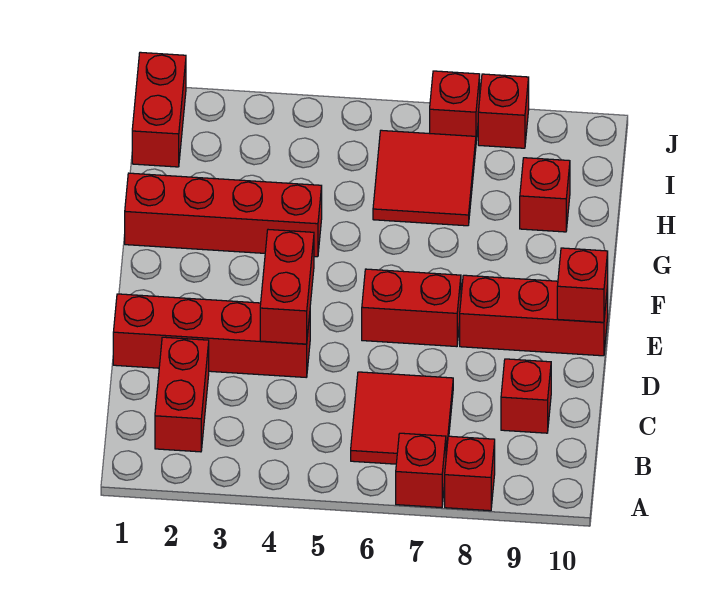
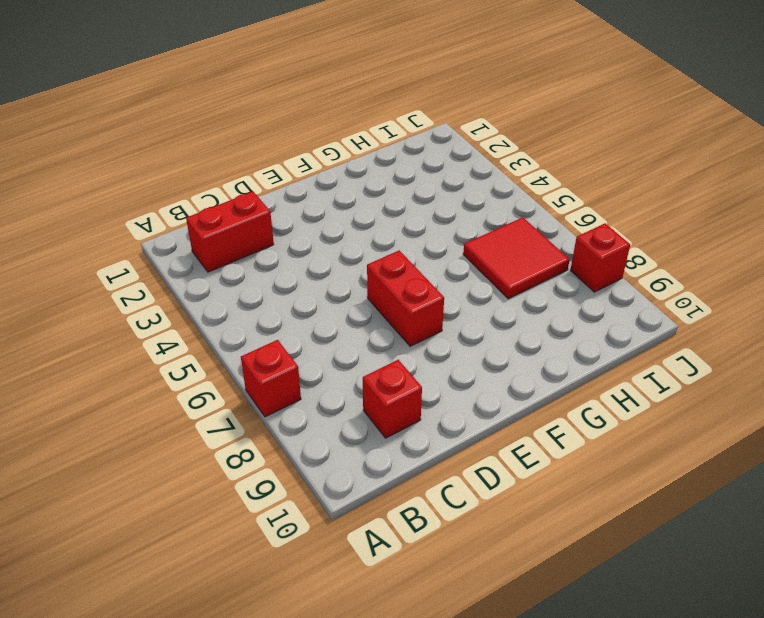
none -> red brick A8 level 1
none -> red tile B6:C7 level 1
none -> red brick D1:D4 level 1

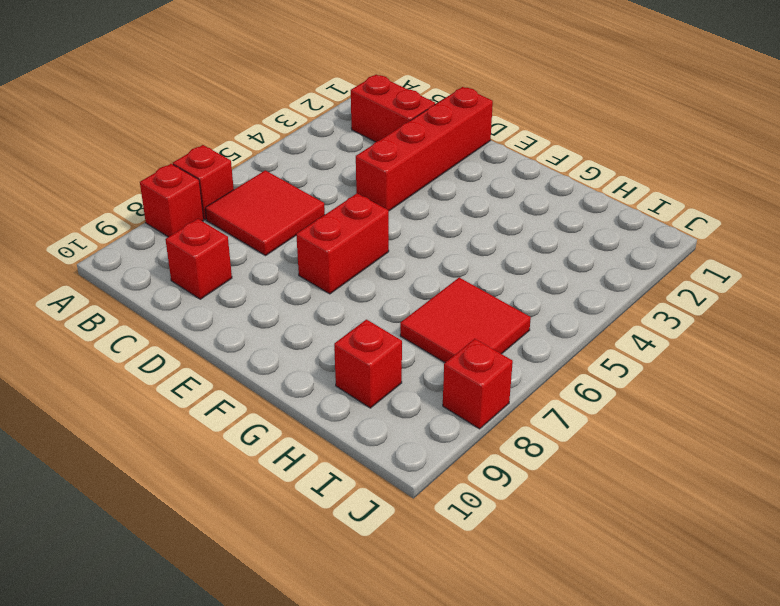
none -> red brick E8:E10 level 1
none -> red brick G1:G4 level 1
none -> red brick I1:J1 level 1

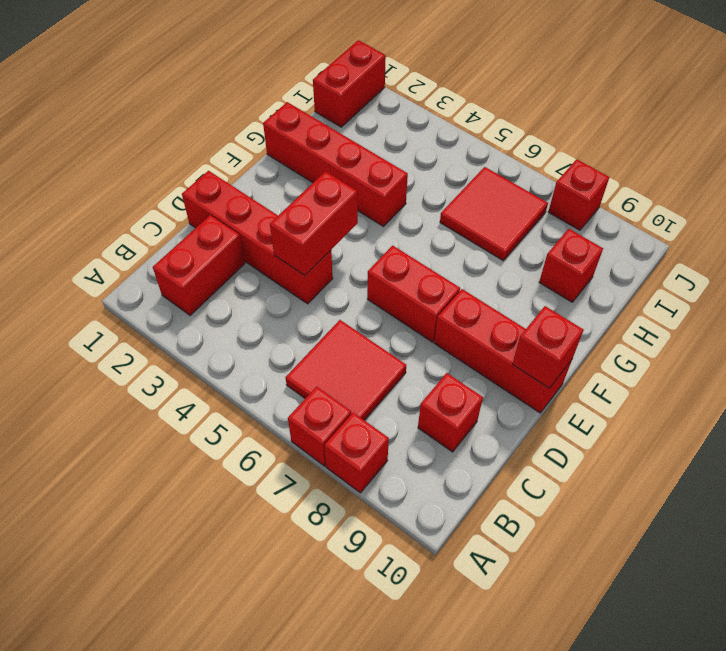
none -> red brick J7 level 1

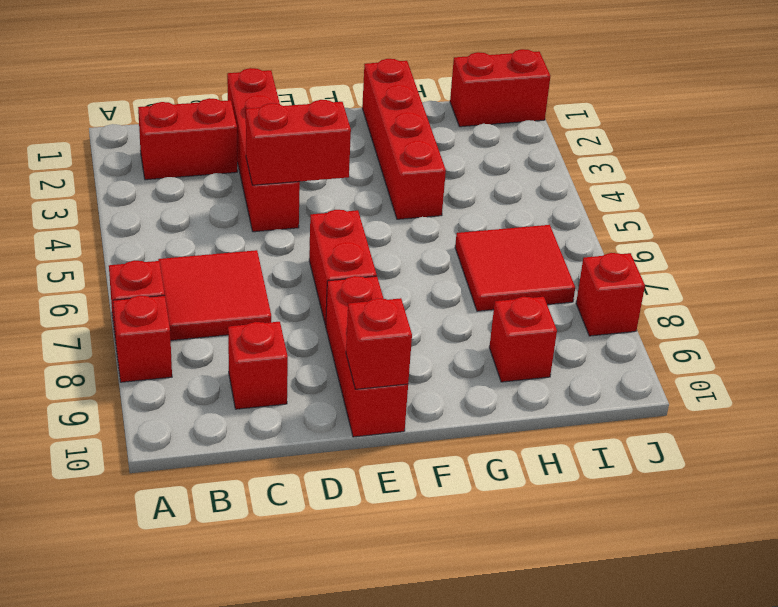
none -> red brick J7 level 1

